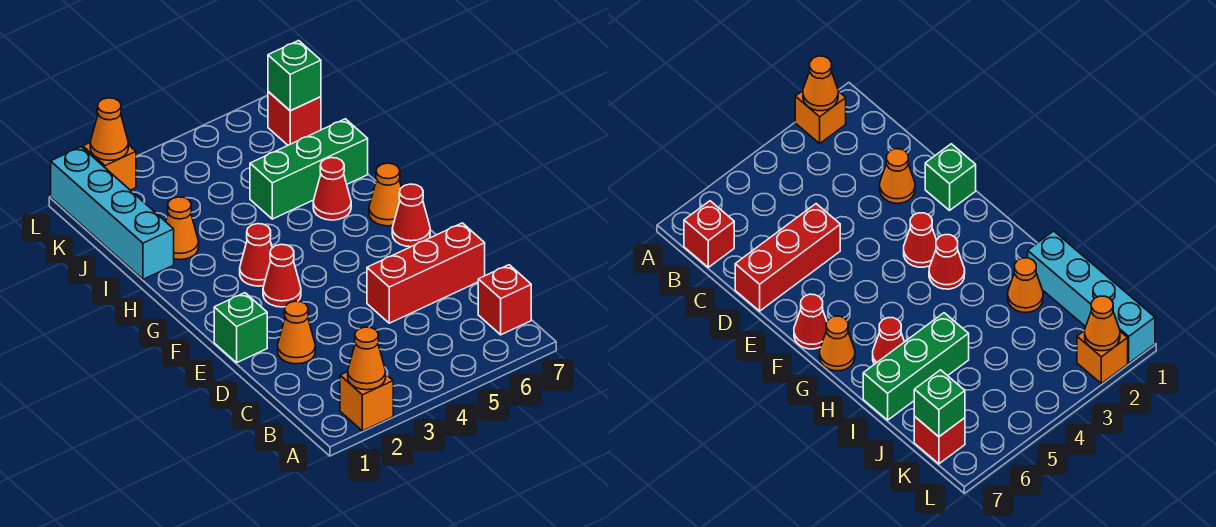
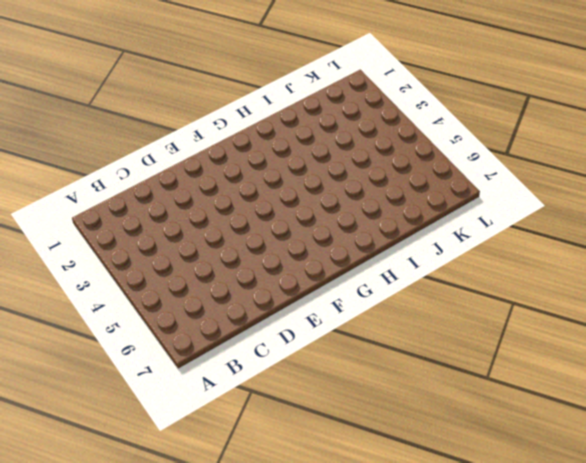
none -> orange brick A2 level 1
none -> red brick B7 level 1
none -> orange cone D2 level 1

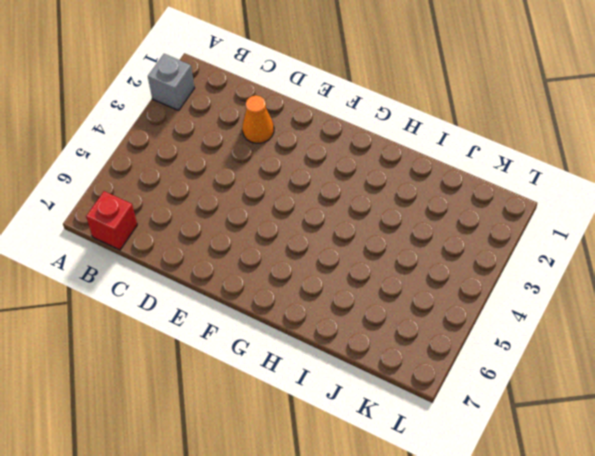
grey brick A2 level 1 -> orange brick A2 level 1
none -> red brick D5:D7 level 1
none -> green brick E1 level 1
none -> red cone F3 level 1

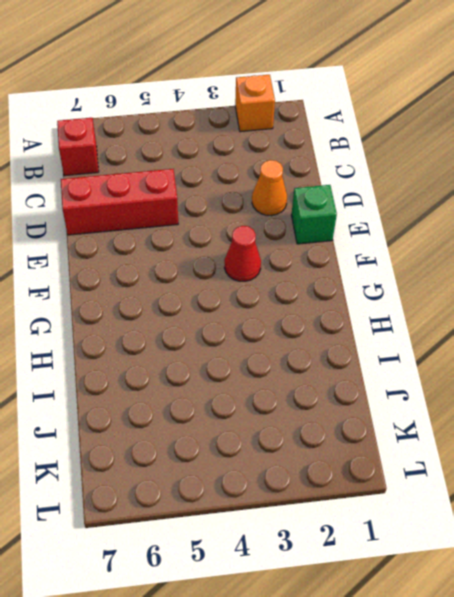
none -> red cone F7 level 1
none -> red cone G3 level 1
none -> orange cone G7 level 1

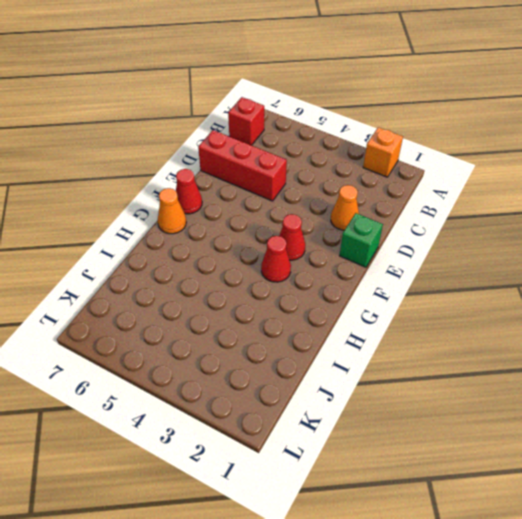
none -> red cone H6 level 1
none -> cyan brick I1:L1 level 1
none -> orange cone I2 level 1

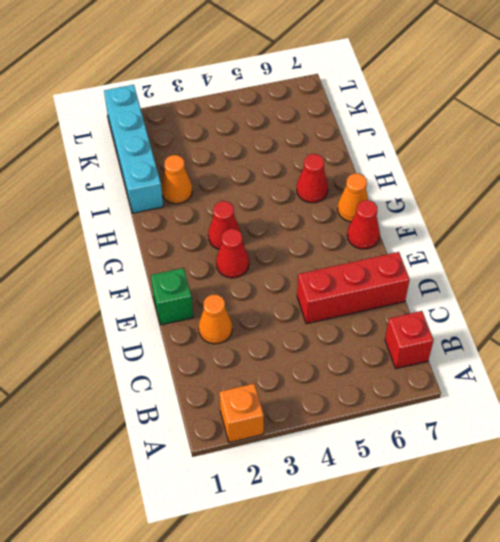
none -> green brick I5:I7 level 1
none -> red brick K7 level 1
none -> orange brick L2 level 1

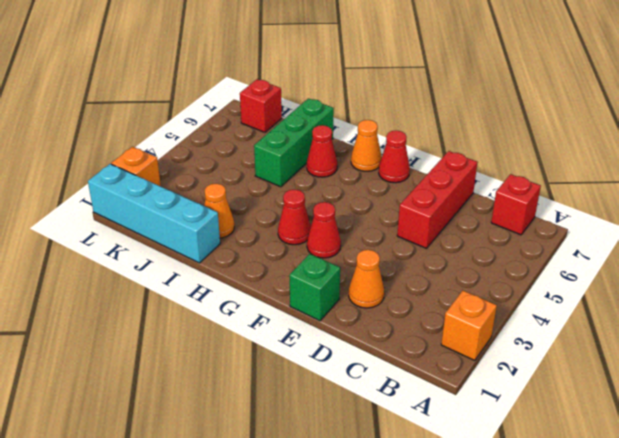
none -> orange cone A2 level 2
none -> green brick K7 level 2
none -> orange cone L2 level 2

